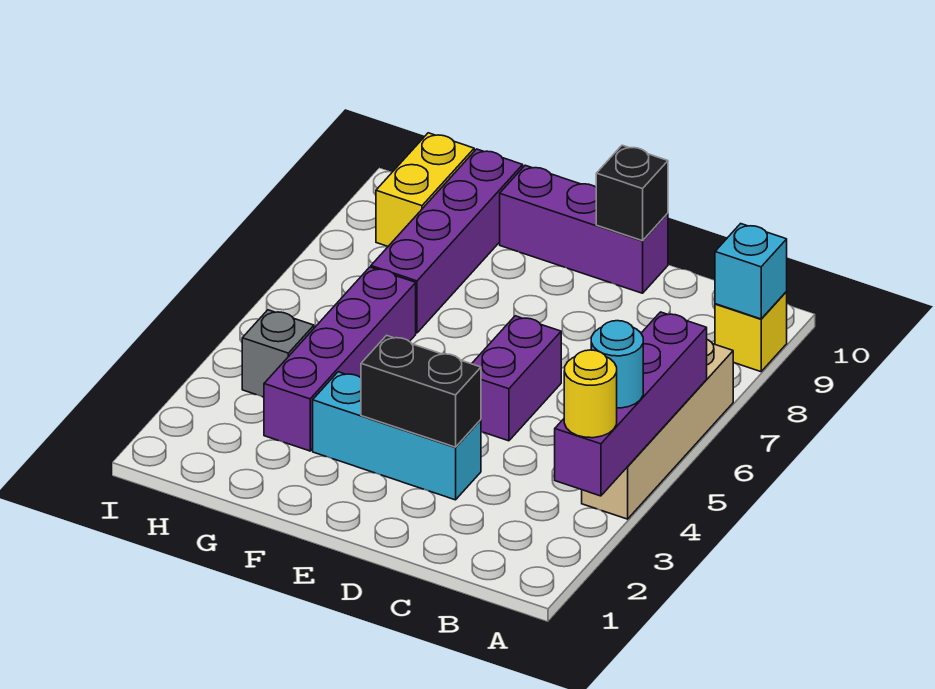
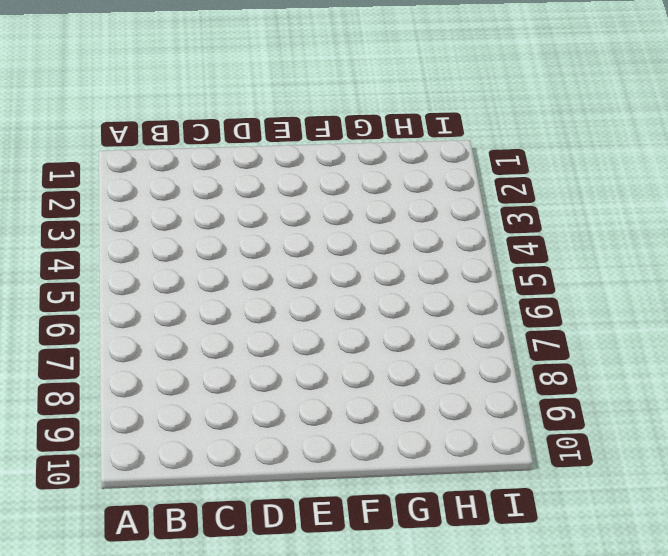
none -> tan brick A4:A7 level 1
none -> yellow brick A9 level 1
none -> cyan brick D3:F3 level 1

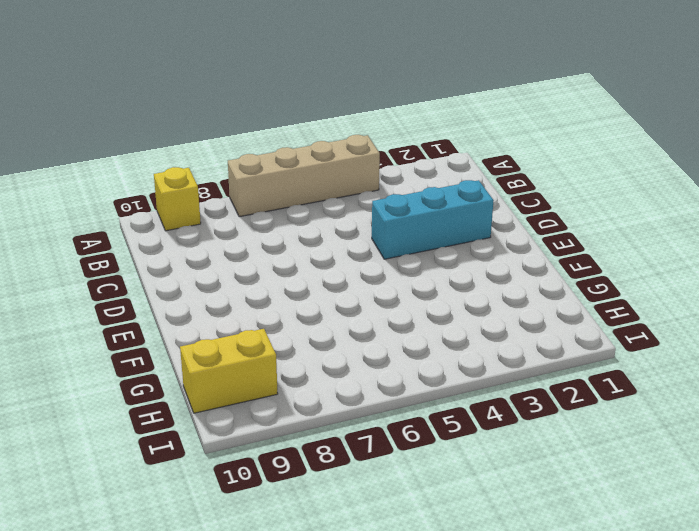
cyan brick D2:D4 level 1 -> cyan brick D3:F3 level 1
none -> purple brick D5:D6 level 1
none -> purple brick D10:F10 level 1
none -> purple brick G3:G6 level 1

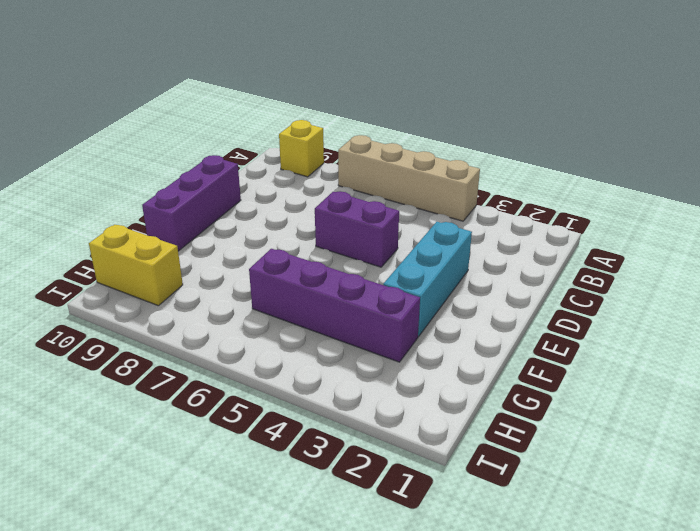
none -> purple brick G7:G10 level 1
none -> grey brick H4 level 1
none -> purple brick A3:A6 level 2

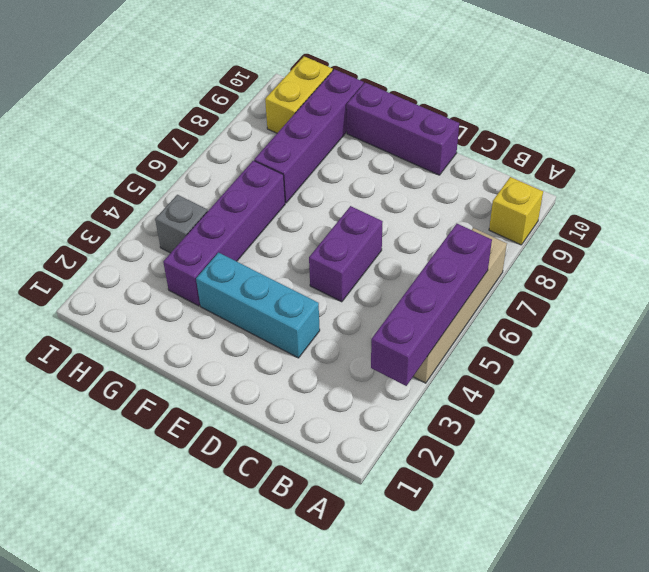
none -> cyan brick A9 level 2
none -> black brick D3:E3 level 2
none -> black brick D10 level 2

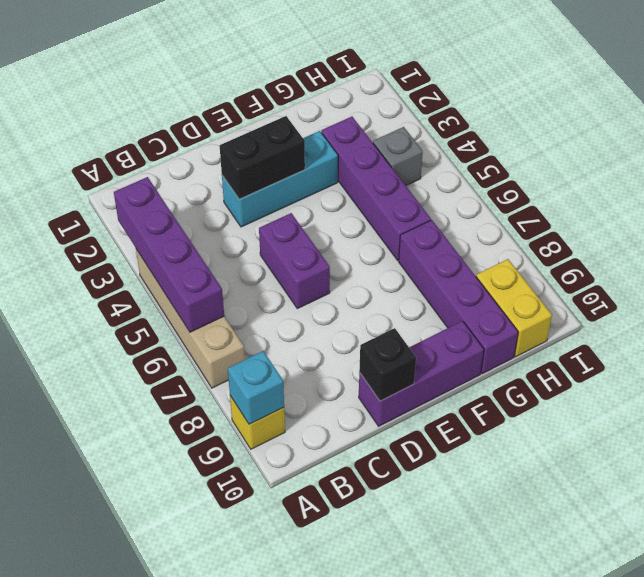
none -> yellow round brick A3 level 3
none -> cyan round brick A4 level 3

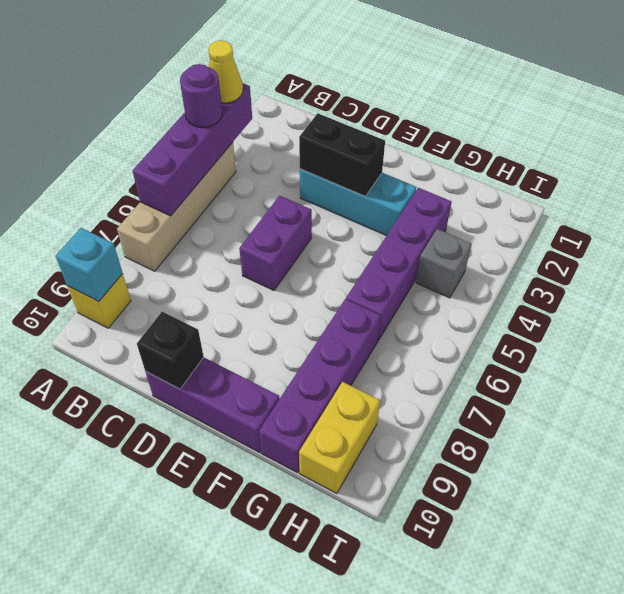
yellow cone A3 level 3 -> yellow round brick A3 level 3
purple round brick A4 level 3 -> cyan round brick A4 level 3

